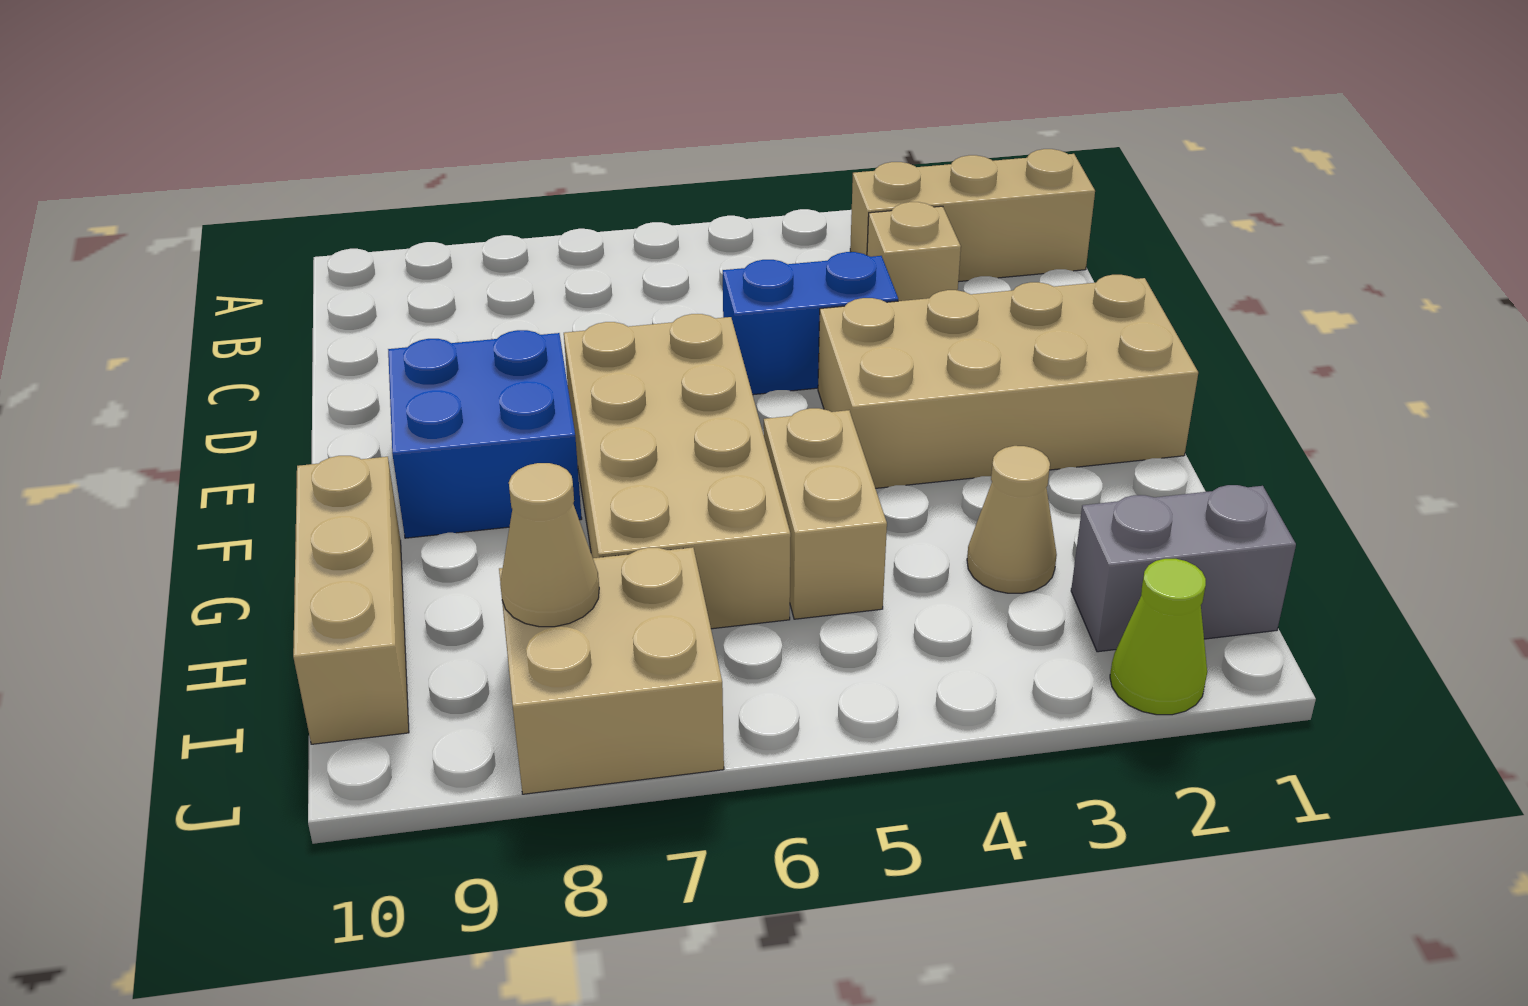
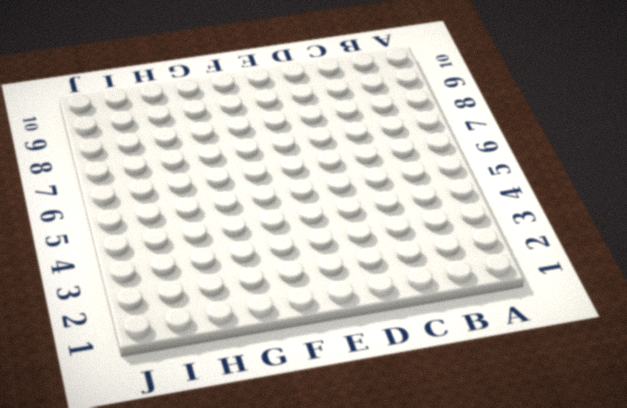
none -> tan brick B1:B3 level 1
none -> tan brick C3 level 1
none -> blue brick D4:D5 level 1

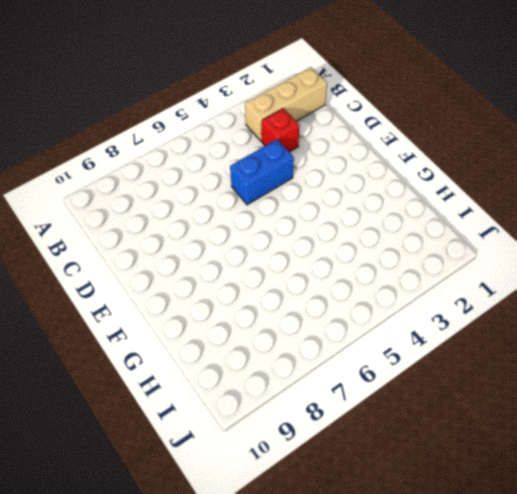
red brick C3 level 1 -> tan brick C3 level 1
none -> tan brick E1:F4 level 1
none -> tan brick E6:H7 level 1
none -> blue brick E8:F9 level 1

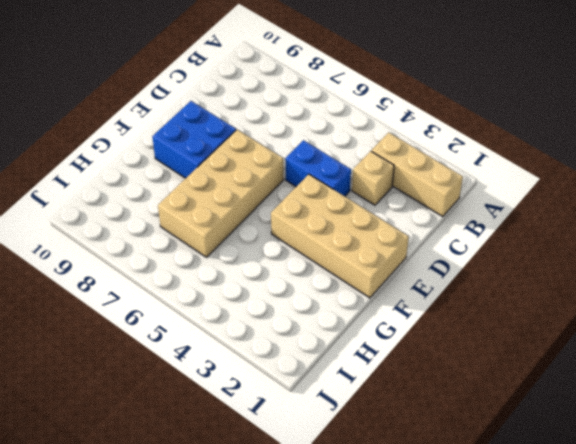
none -> tan brick G5:H5 level 1
none -> tan brick G10:I10 level 1
none -> tan cone H3 level 1

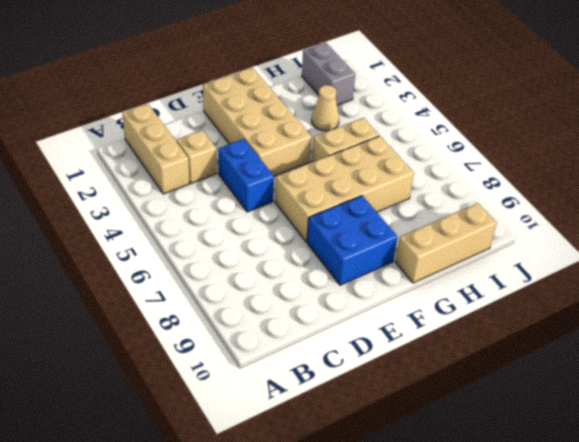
none -> tan brick I7:J8 level 1
none -> lime cone J2 level 1
none -> tan cone I8 level 2

